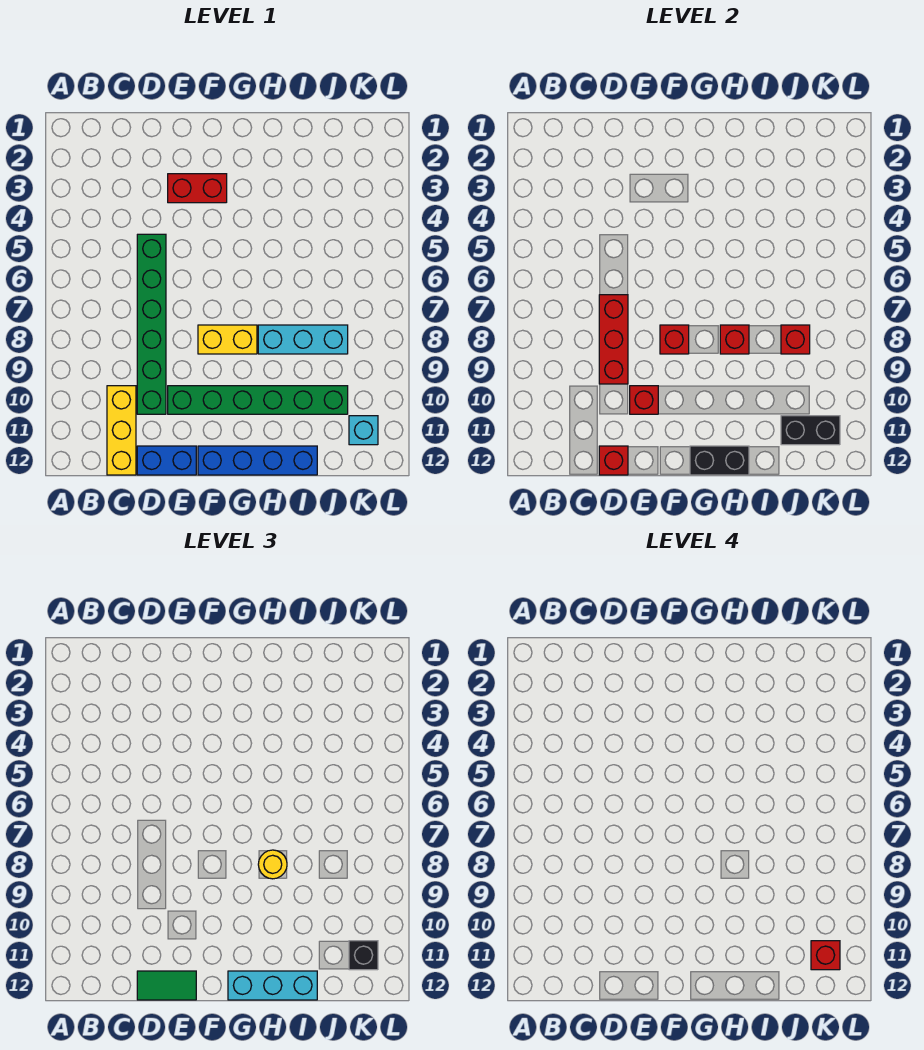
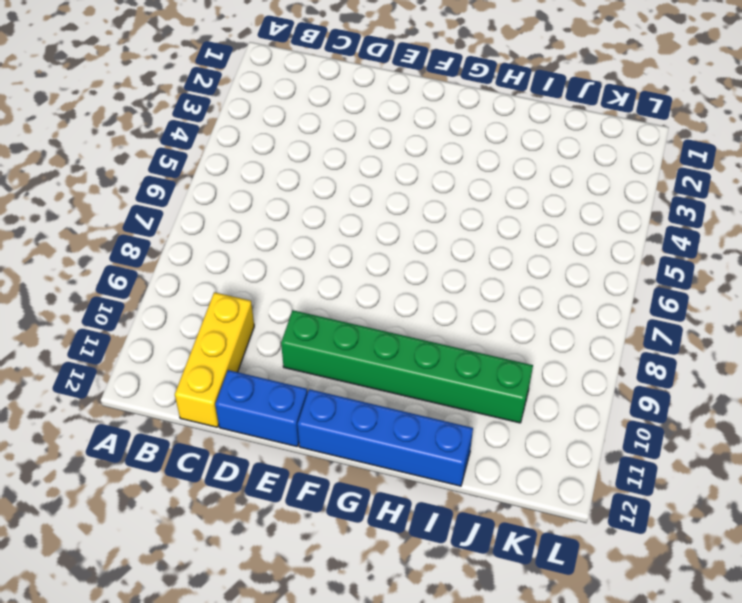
none -> green brick D5:D10 level 1
none -> red brick E3:F3 level 1
none -> yellow brick F8:G8 level 1

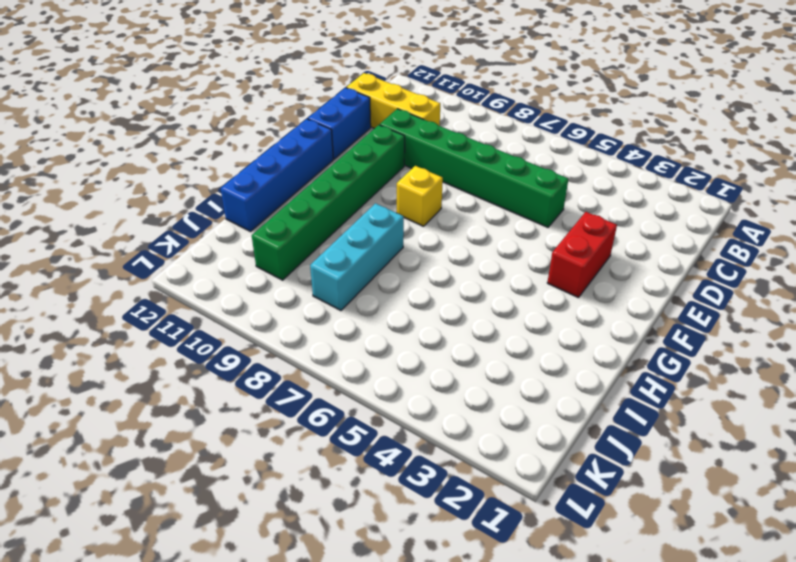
yellow brick F8 level 1 -> yellow brick F8:G8 level 1
none -> cyan brick K11 level 1
none -> red brick D7:D9 level 2
none -> red brick D12 level 2

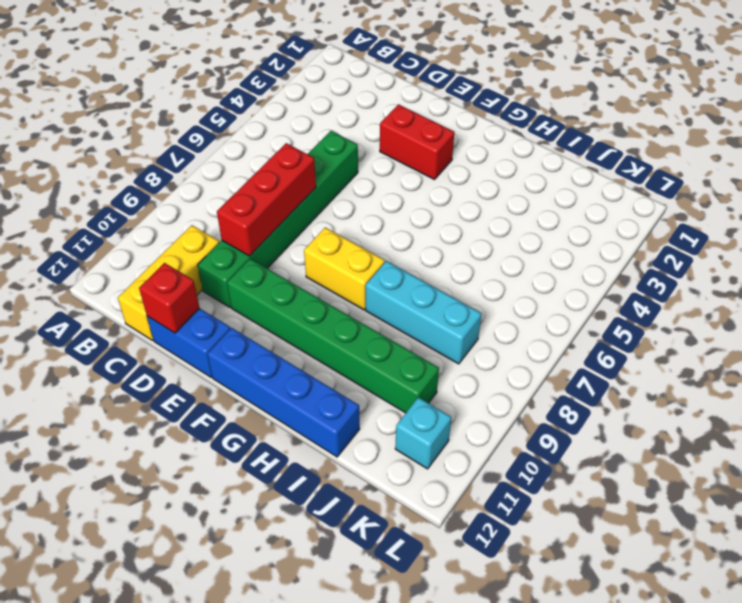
none -> red brick E10 level 2
none -> red brick F8 level 2
none -> black brick G12:H12 level 2

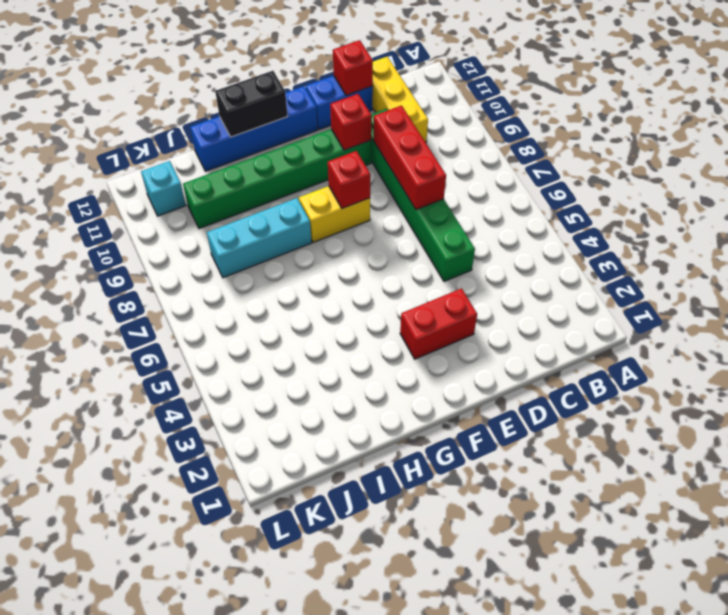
none -> red brick H8 level 2
none -> red brick J8 level 2
none -> black brick J11:K11 level 2

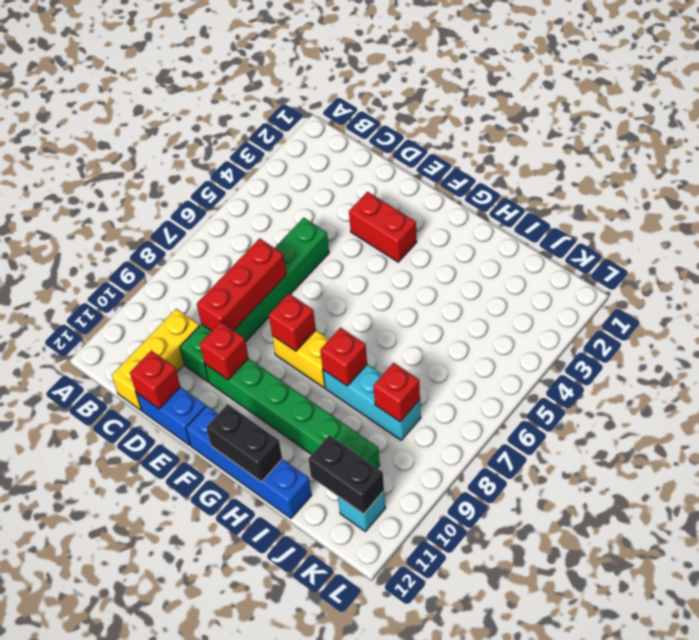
none -> green tile D12:E12 level 3
none -> cyan brick G12:I12 level 3
none -> yellow round brick H8 level 3

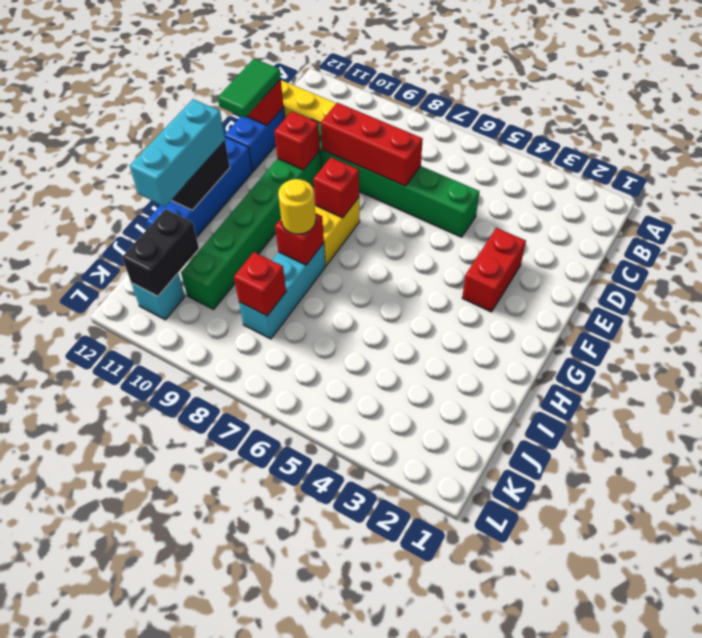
none -> black brick K11 level 3
none -> red brick K11 level 4

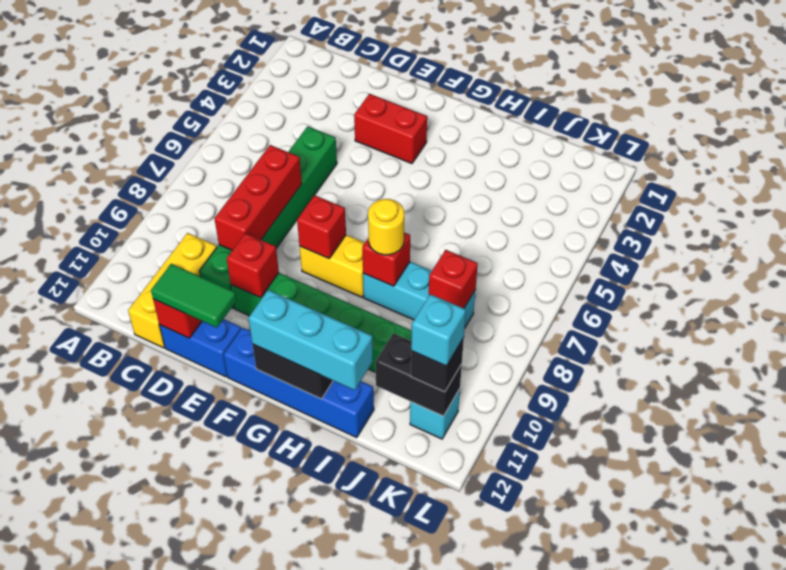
cyan brick K11 level 4 -> red brick K11 level 4

